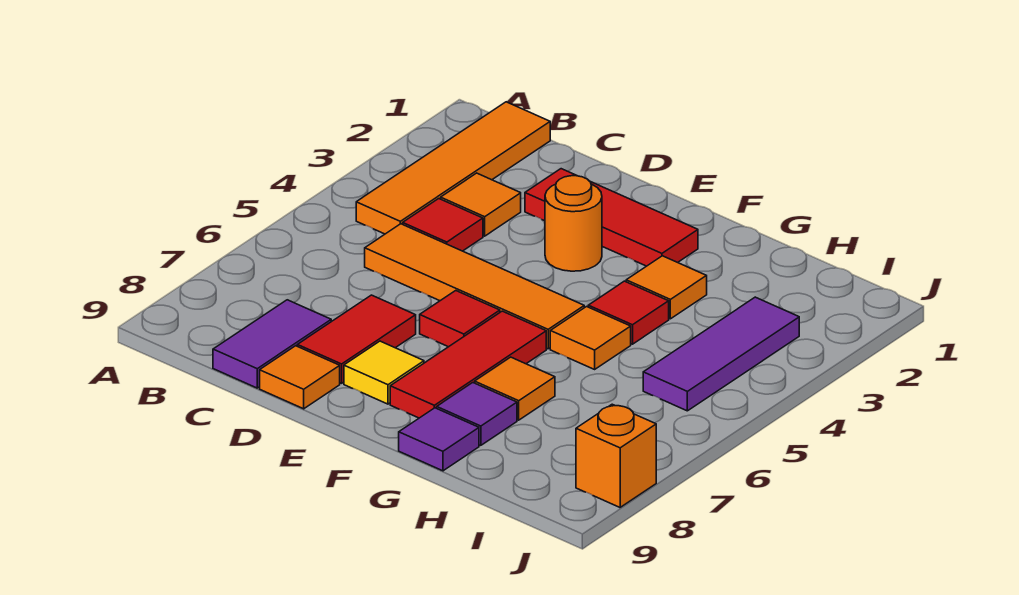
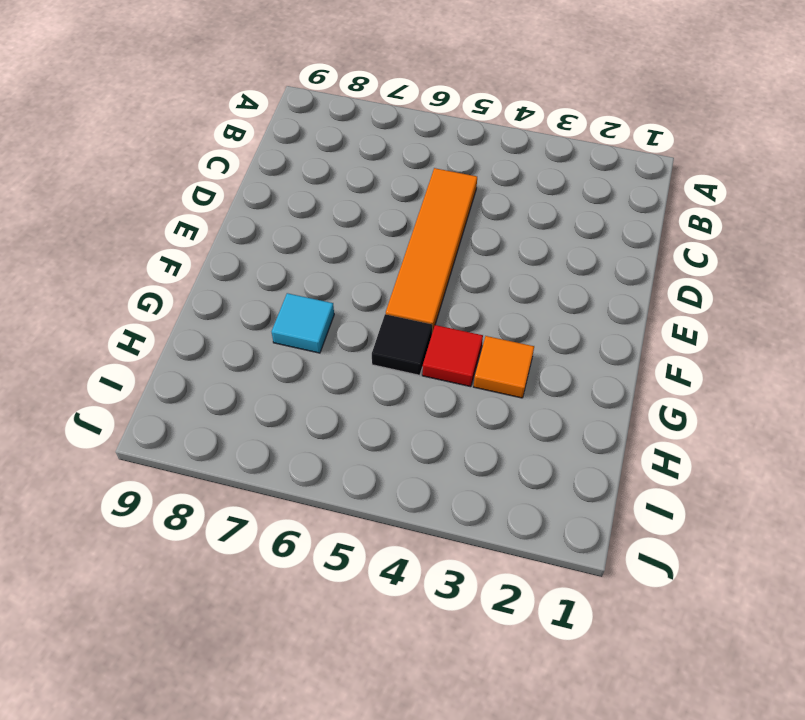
black tile G5 level 1 -> orange tile G5 level 1
cyan tile G7 level 1 -> orange tile G7 level 1
none -> orange tile B1:B4 level 1
none -> orange tile C3 level 1
none -> red tile C4 level 1

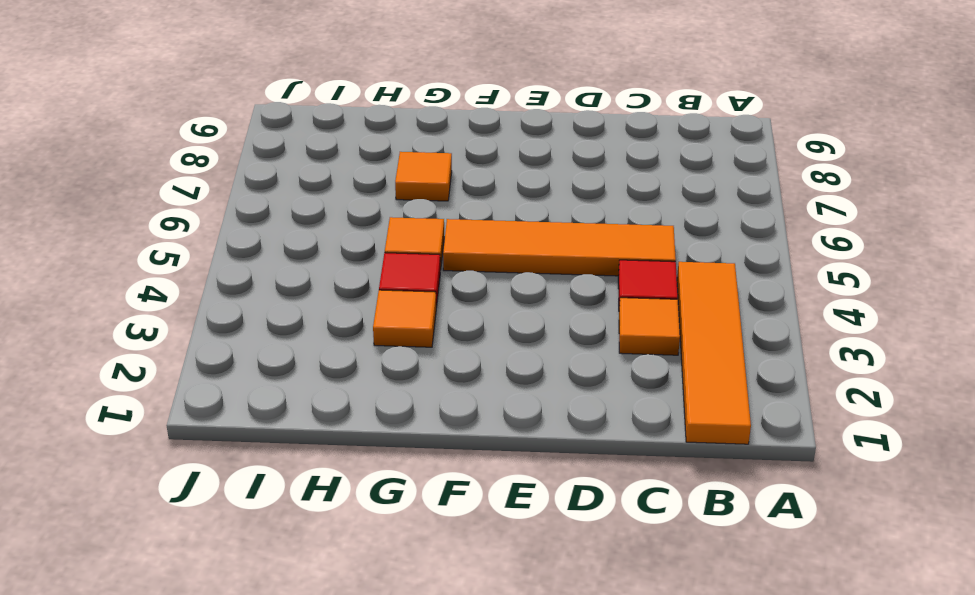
none -> purple tile C8:C9 level 1
none -> red tile D2:F2 level 1
none -> red tile D7:D8 level 1

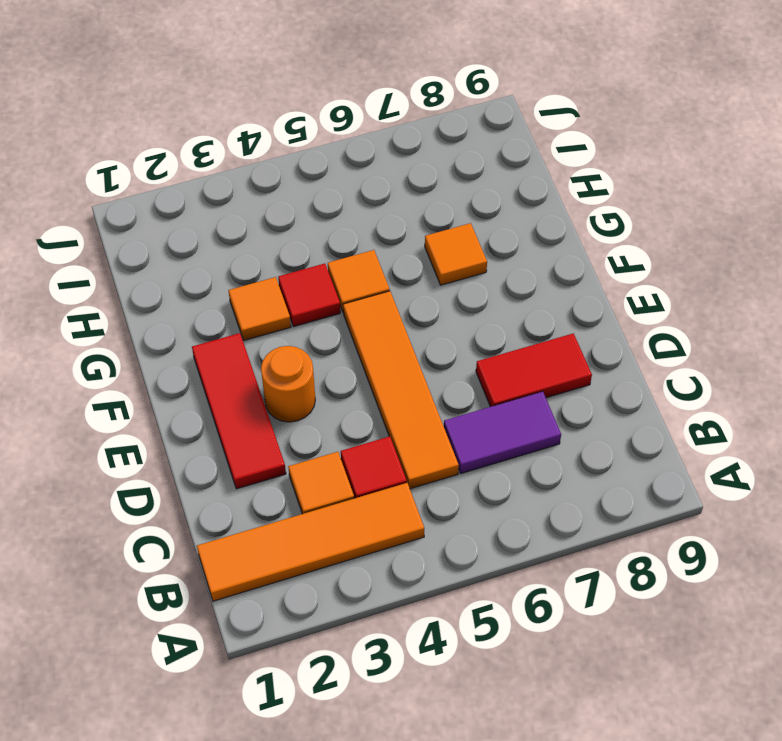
purple tile C6:C7 level 1 -> purple tile C8:C9 level 1
none -> orange tile D9 level 1
none -> red tile E6 level 1
none -> yellow tile E8 level 1

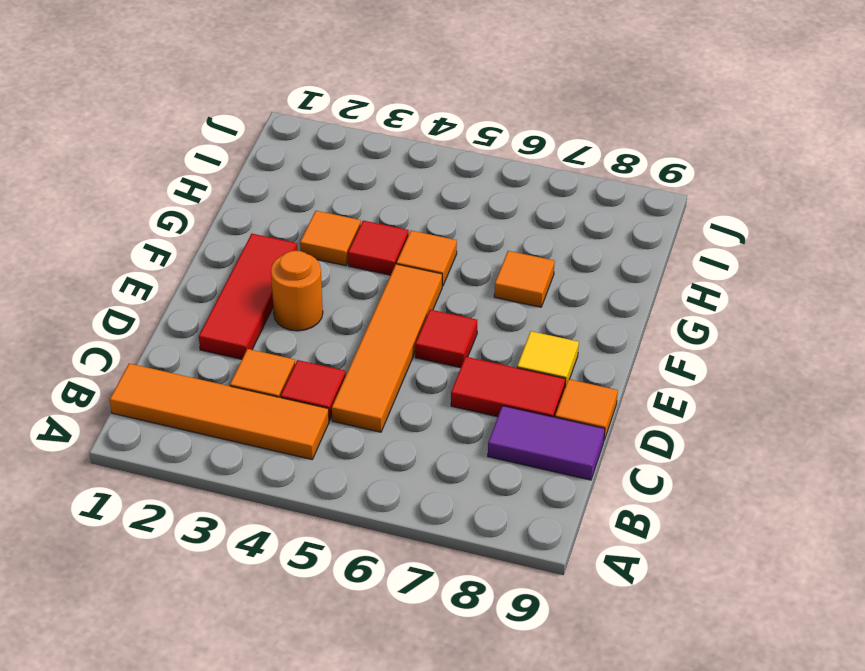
none -> red tile F6:F8 level 1
none -> purple tile G8 level 1
none -> purple tile G9 level 1

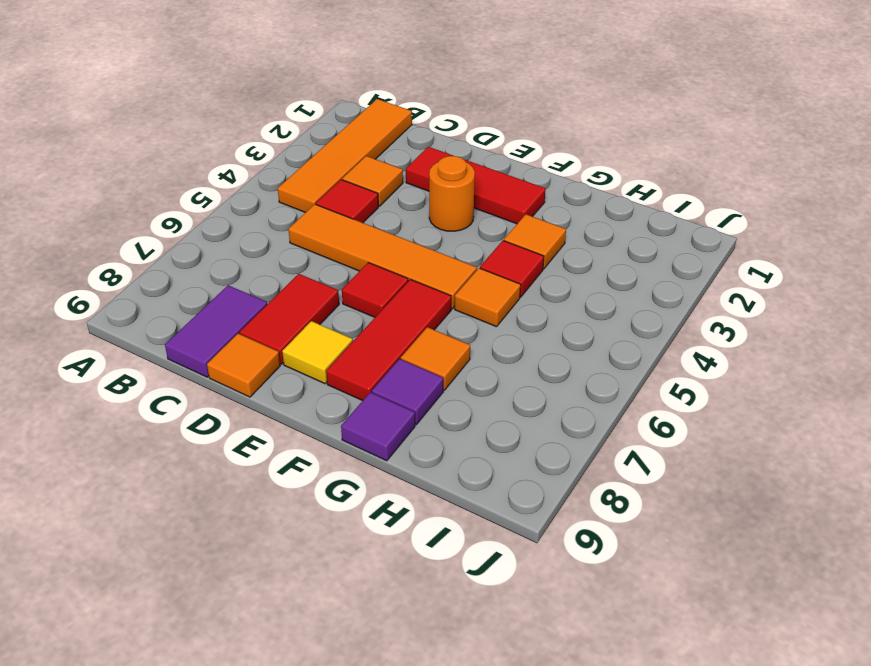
none -> purple tile I3:I5 level 1
none -> orange brick J8 level 1

